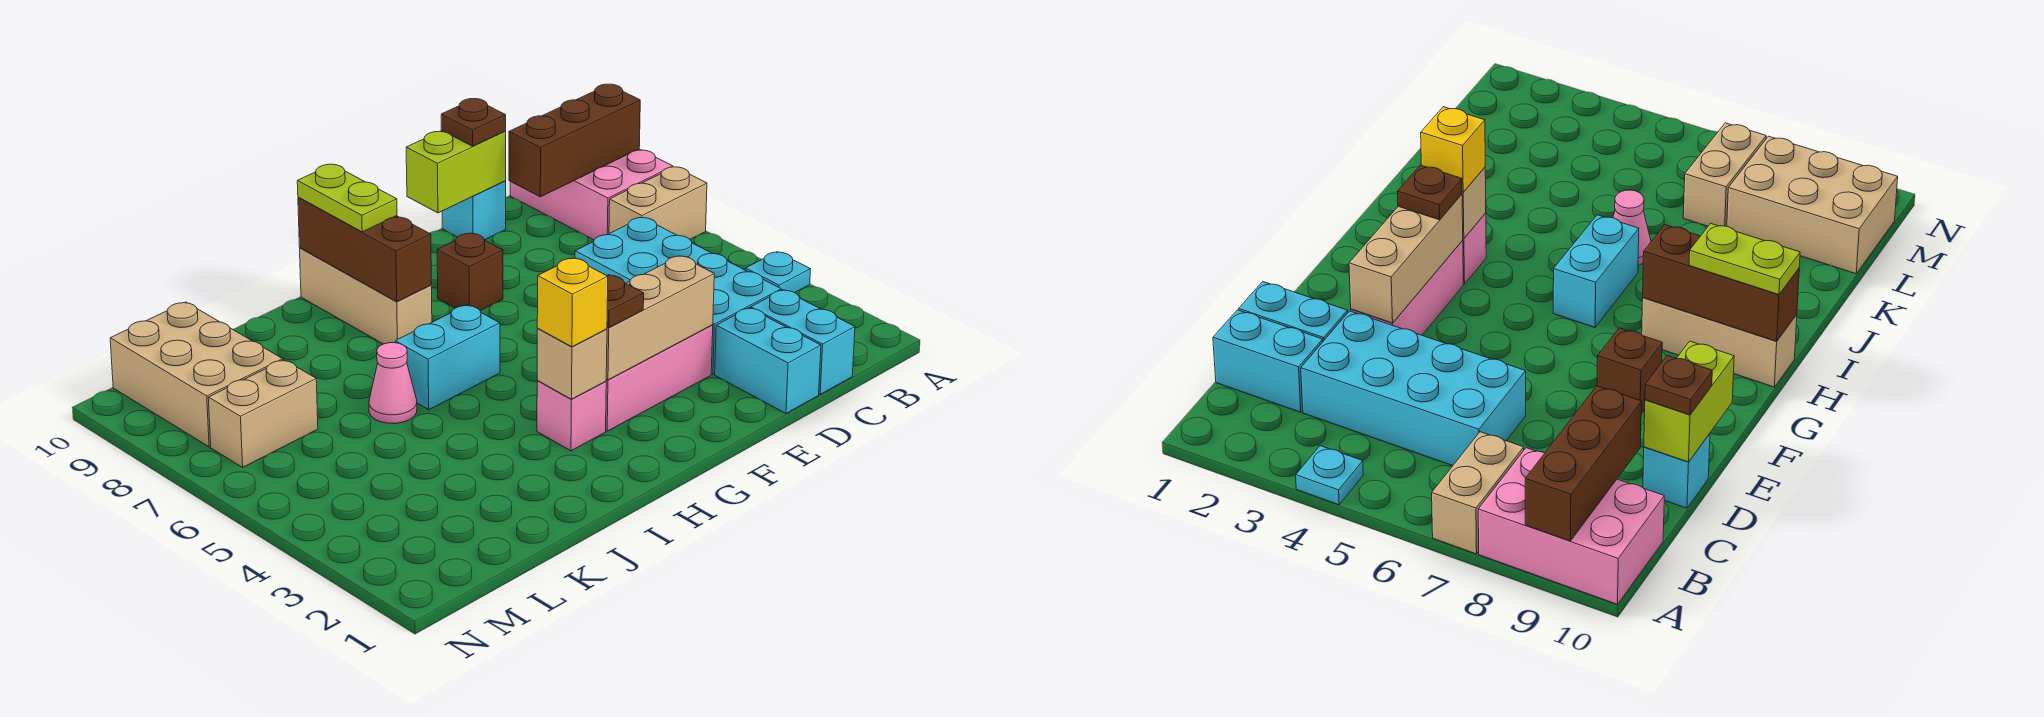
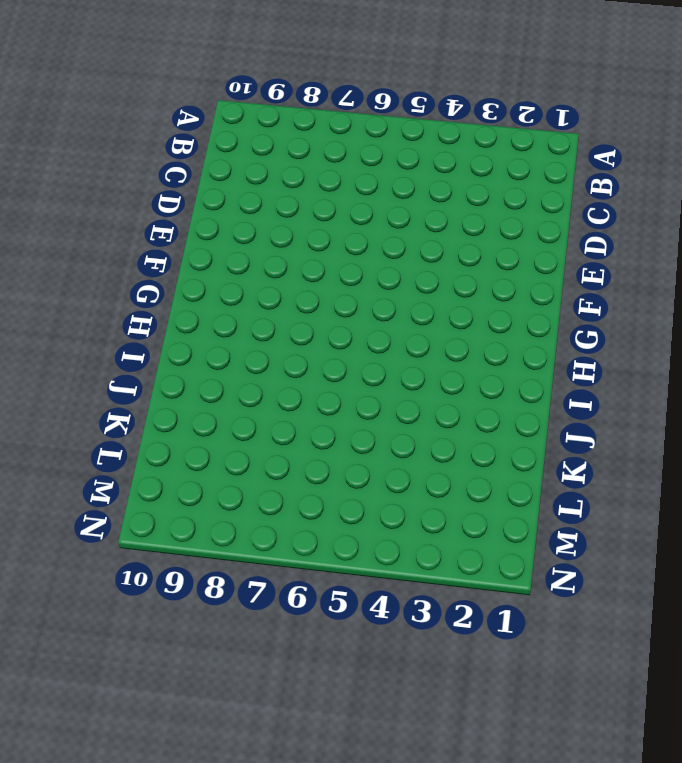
none -> cyan plate A4 level 1
none -> tan brick A7:B7 level 1
none -> pink brick A8:B10 level 1

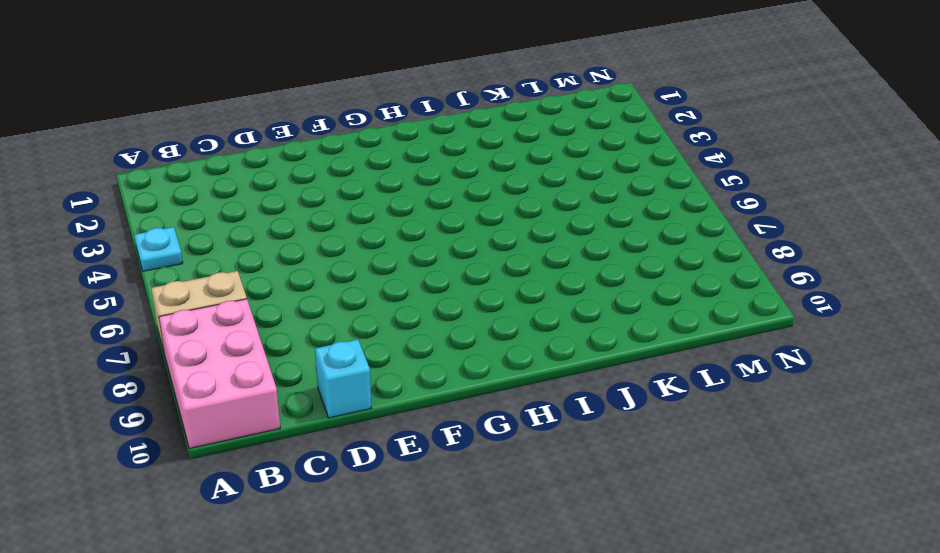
none -> cyan brick C1:C2 level 1
none -> cyan brick C3:D6 level 1
none -> cyan brick D1:D2 level 1

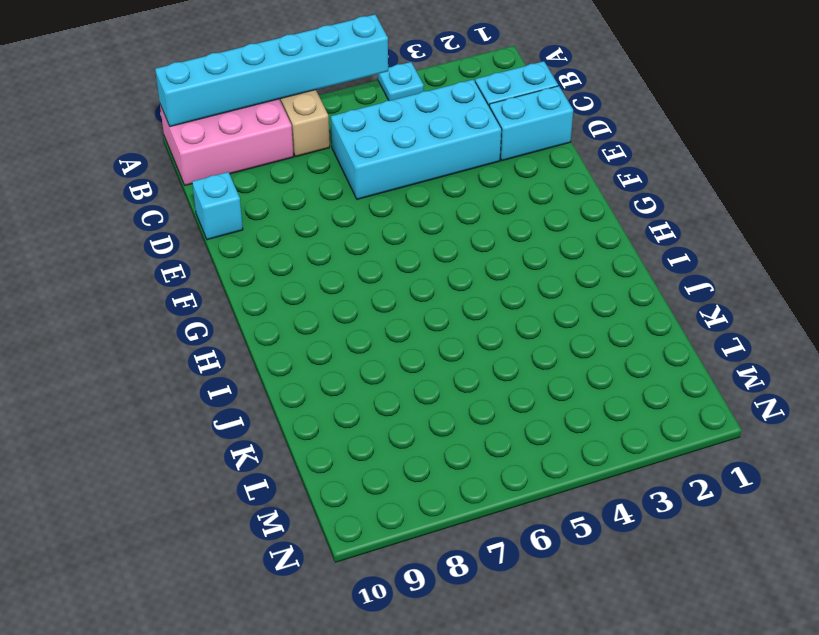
cyan brick A5:A10 level 2 -> brown brick A9:C9 level 2
none -> pink brick E3:G3 level 1
none -> brown brick F8 level 1
none -> pink brick H3 level 1

